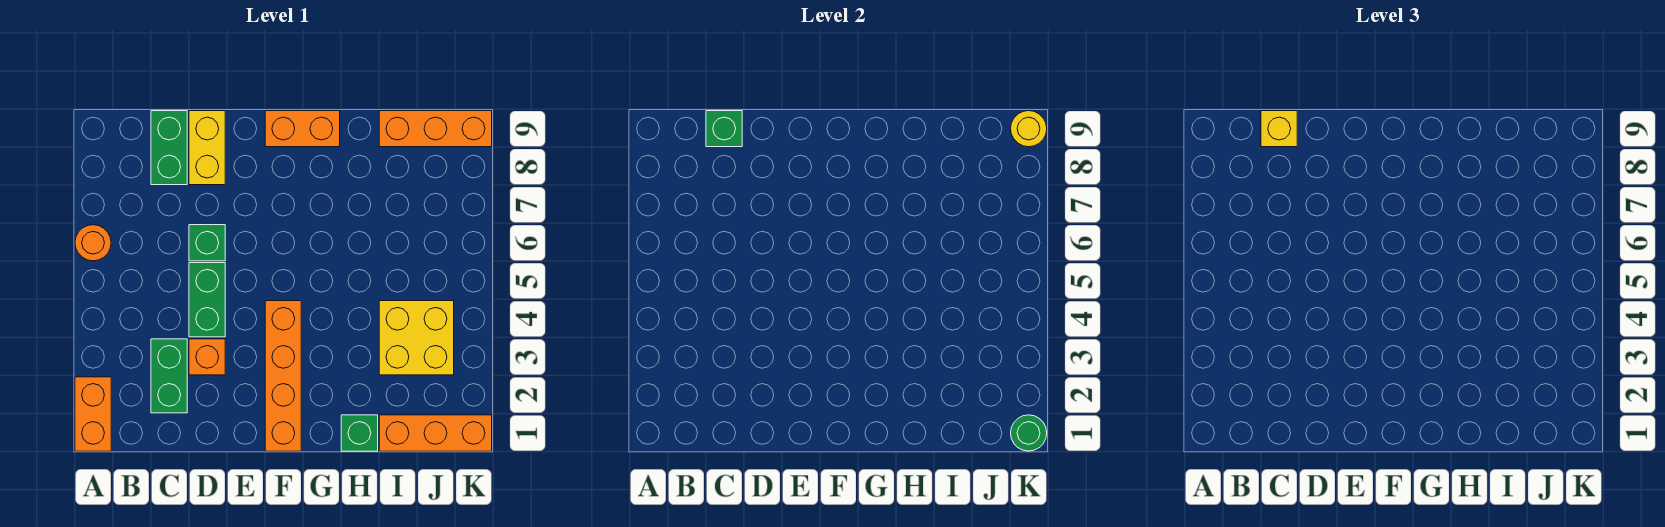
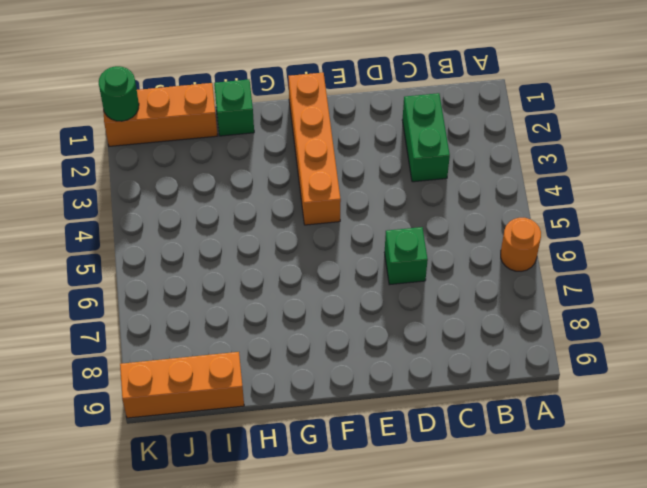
none -> orange brick A1:A2 level 1
none -> green brick C8:C9 level 1
none -> orange brick D3 level 1

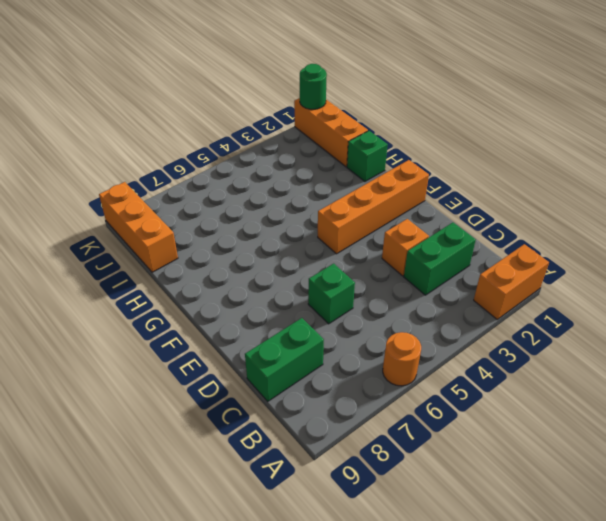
none -> green brick D4:D5 level 1
none -> yellow brick D8:D9 level 1
none -> orange brick F9:G9 level 1

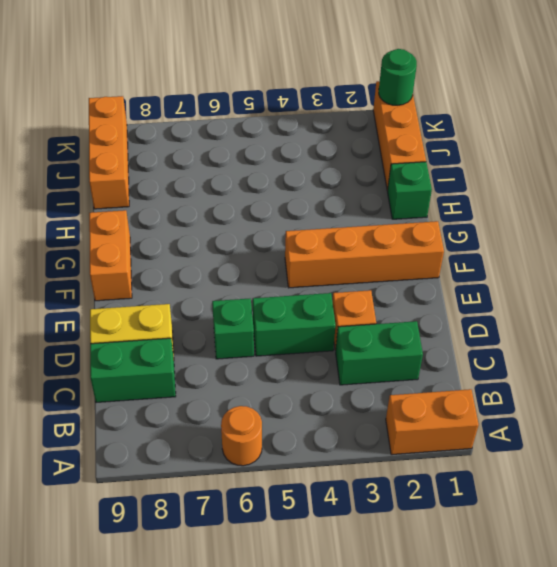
none -> yellow brick I3:J4 level 1
none -> green brick C9 level 2
none -> yellow round brick K9 level 2

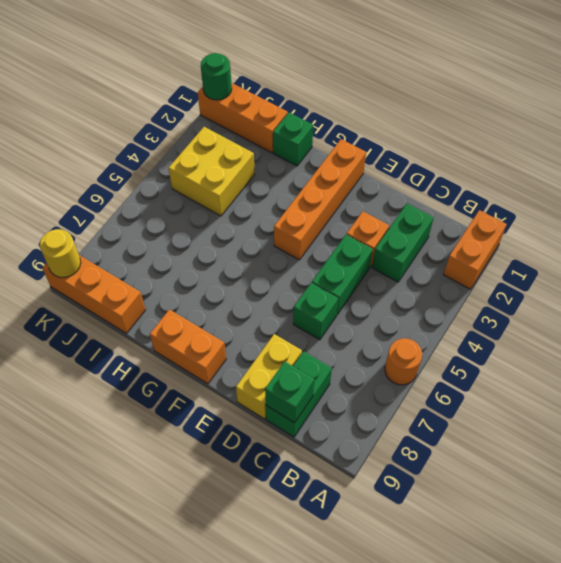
none -> yellow brick C9 level 3

